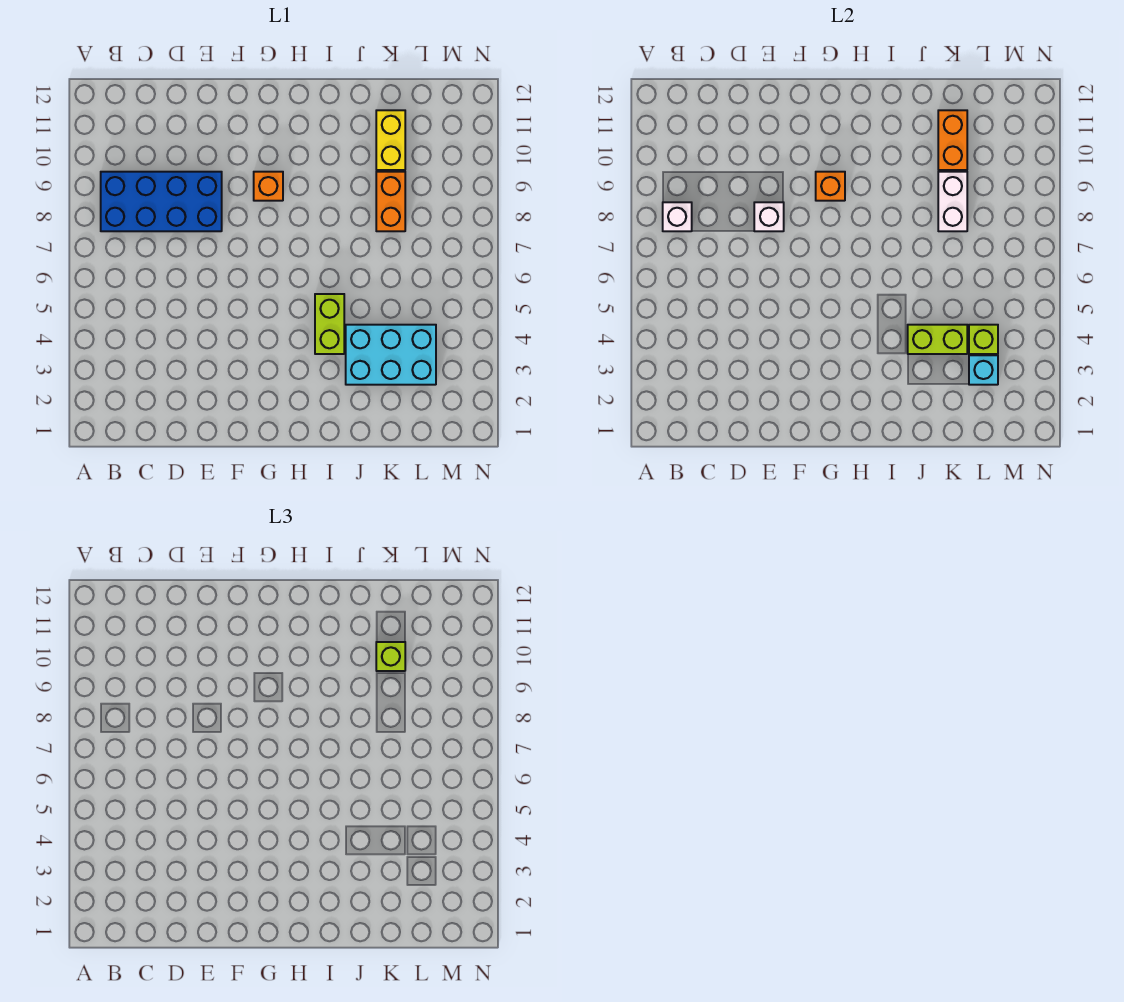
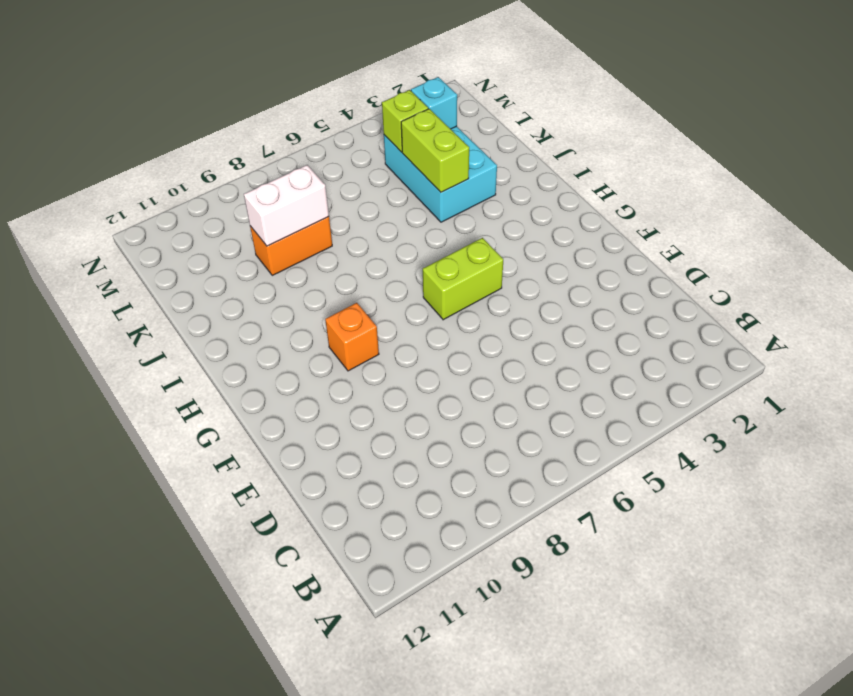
lime brick G5:G6 level 1 -> lime brick I4:I5 level 1
none -> blue brick B8:E9 level 1
none -> yellow brick K10:K11 level 1
none -> white brick B8 level 2

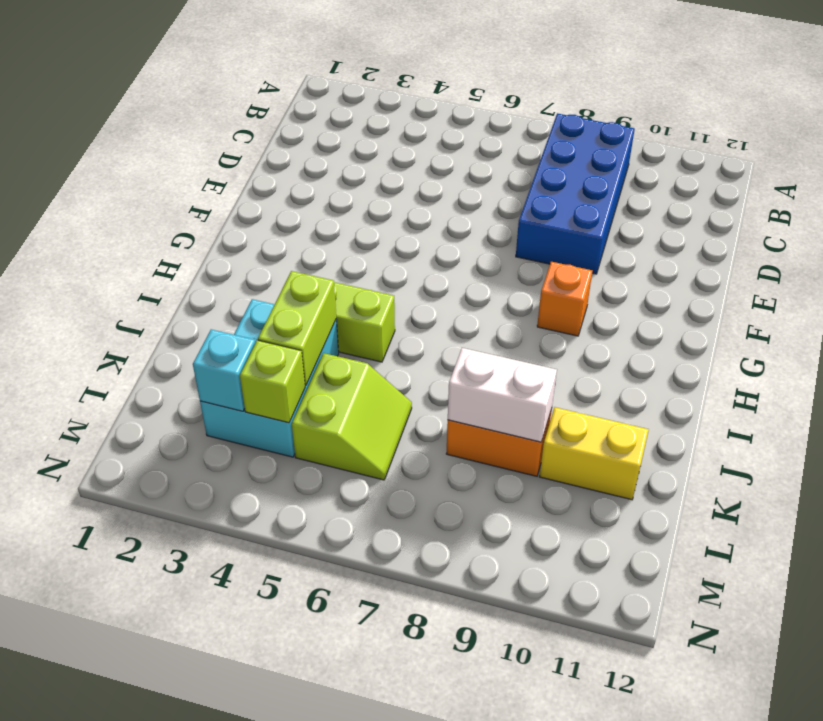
lime slope K5:L6 level 1 top 5 -> none
none -> white brick B8 level 2
none -> white brick E8 level 2
none -> orange brick G9 level 2

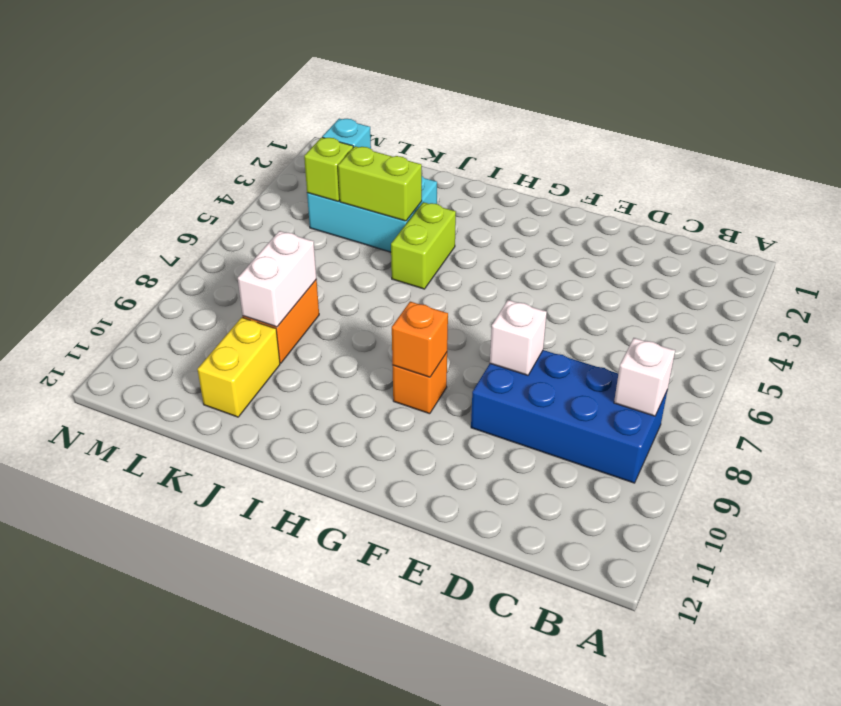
none -> orange brick K10:K11 level 2
none -> lime brick K10 level 3

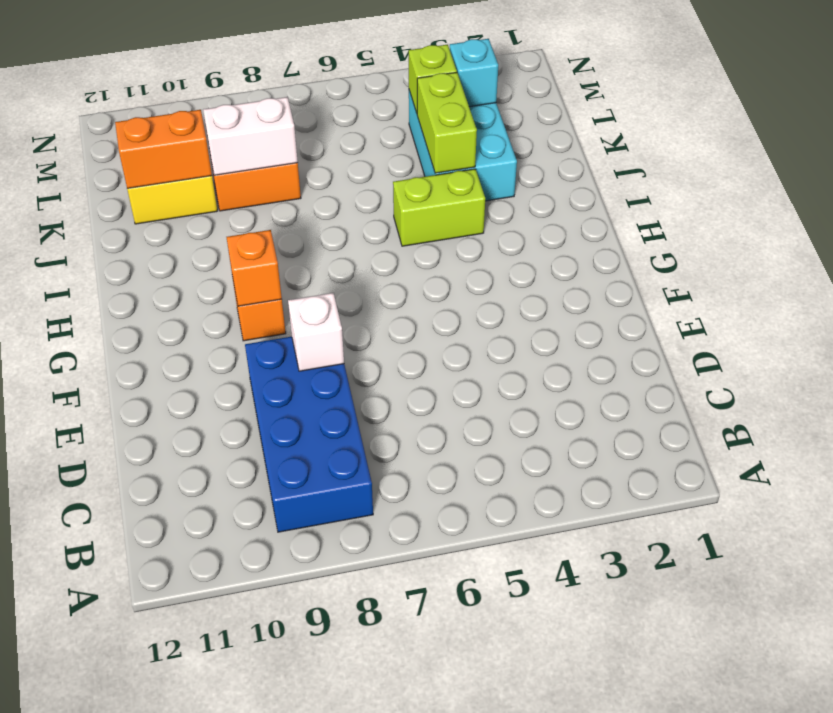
none -> white brick B8 level 2
none -> lime brick K10 level 3

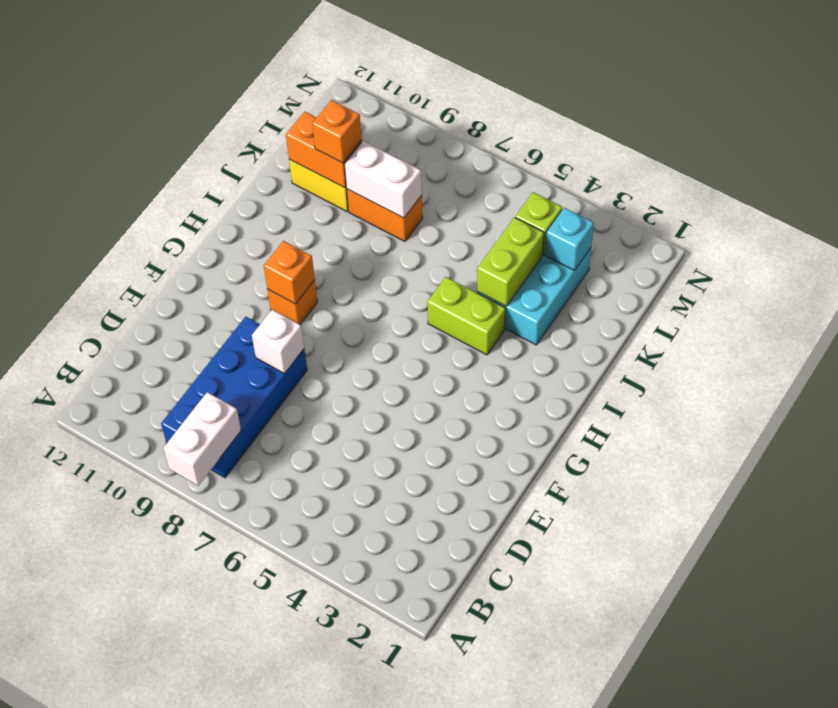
white brick A8:B8 level 2 -> white brick B8 level 2
orange brick K10 level 3 -> lime brick K10 level 3

